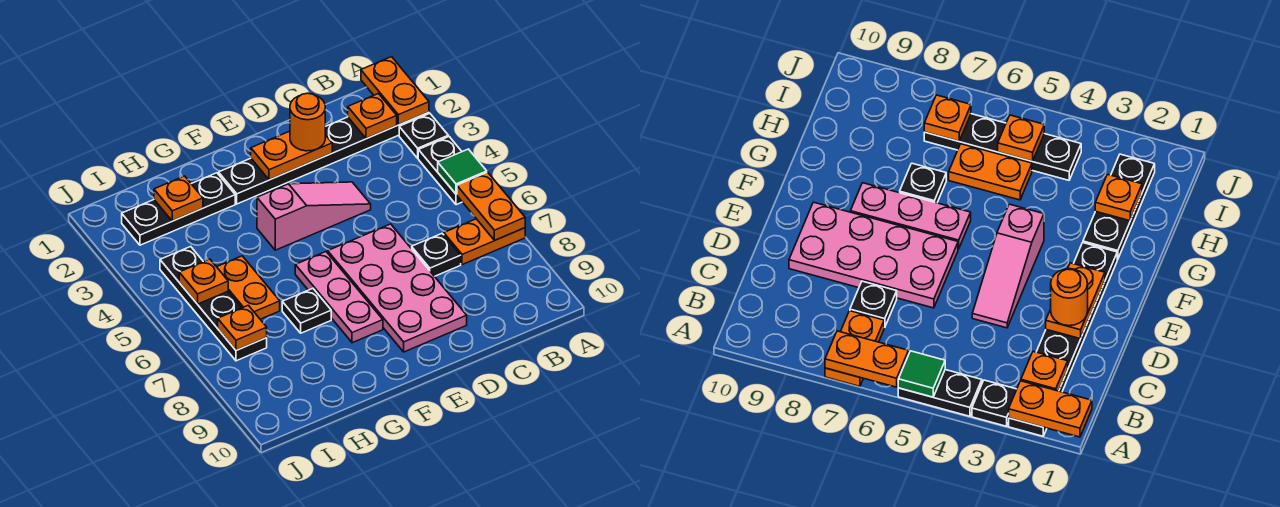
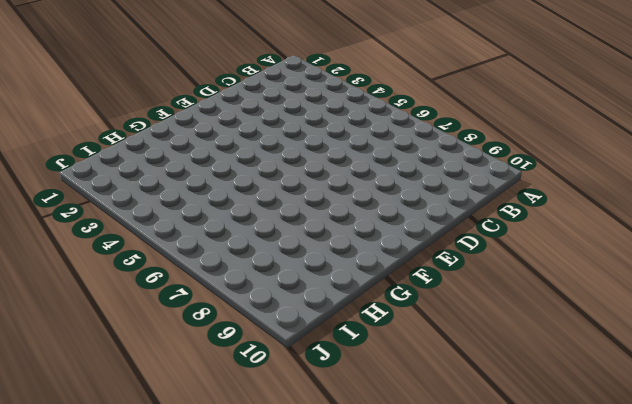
none -> black plate A2:F2 level 1
none -> black plate A3 level 1
none -> black plate A4:A5 level 1

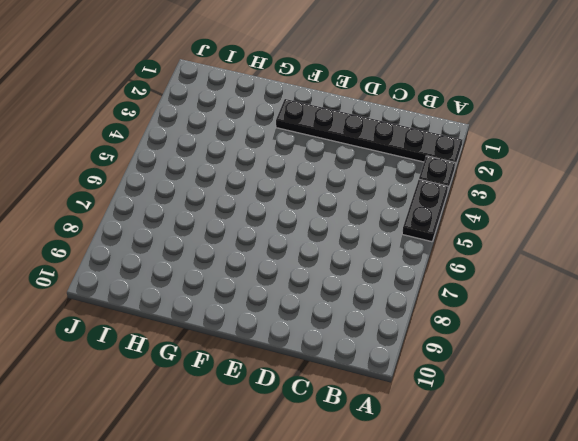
none -> orange plate A7:B7 level 1
none -> black plate C7 level 1
none -> pink slope D4:F4 level 1 top F

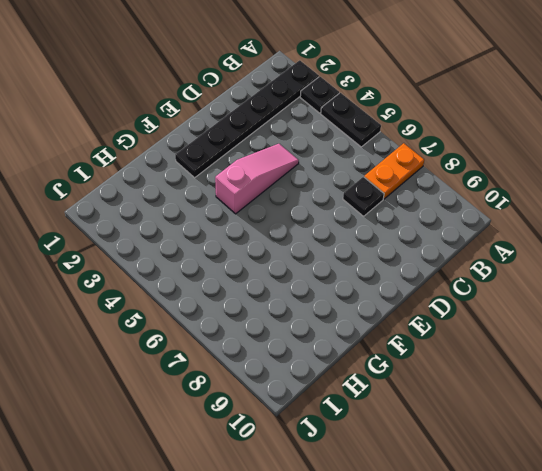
none -> pink plate D6:E9 level 1
none -> pink plate F6:F8 level 1
none -> black plate G2:I2 level 1

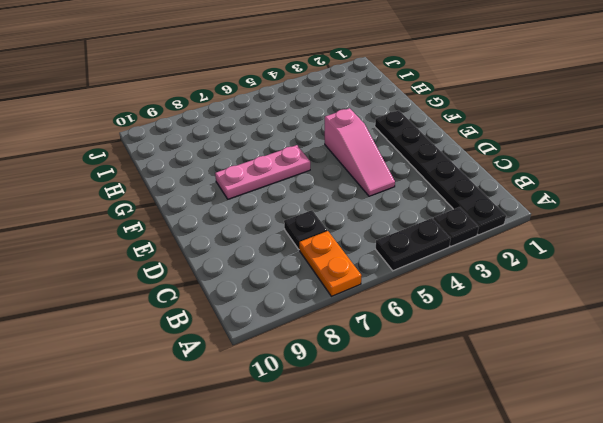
none -> pink plate D6:E9 level 1
none -> black plate G2:I2 level 1
none -> black plate G7 level 1

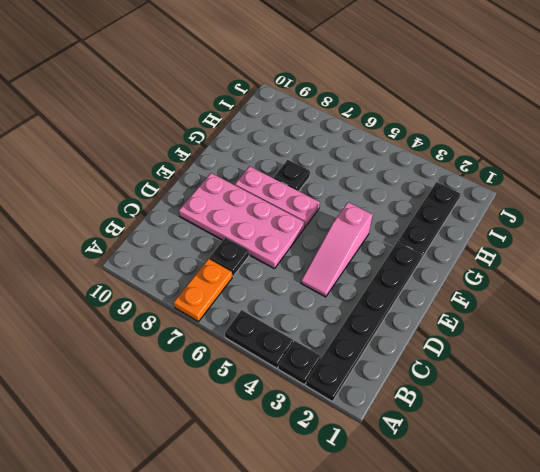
none -> orange plate H5:H6 level 1
none -> black plate I4:I7 level 1
none -> orange plate A1:A2 level 2

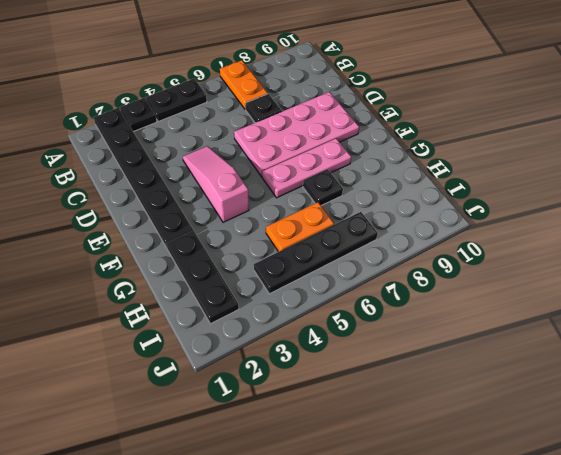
none -> orange plate A1:A2 level 2
none -> green tile A5 level 2
none -> orange plate A6:A7 level 2

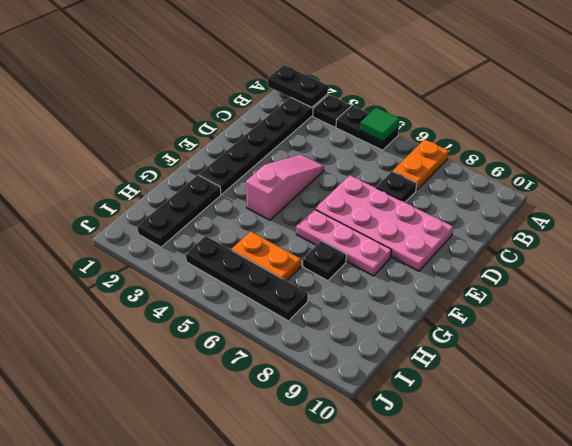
black plate A1:A2 level 2 -> orange plate A1:A2 level 2
none -> orange plate A6:A7 level 2
none -> orange plate B2 level 2
none -> orange plate D2:E2 level 2

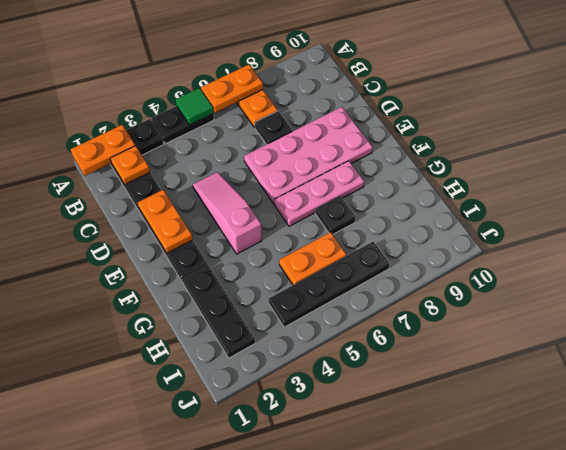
none -> orange plate H2 level 2
none -> orange plate I5 level 2
none -> orange plate I7 level 2

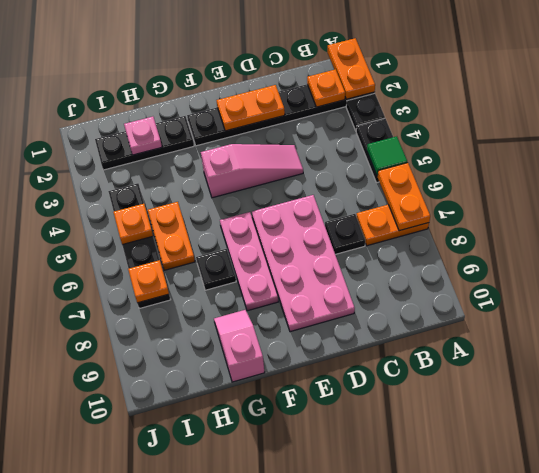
pink slope G9:G10 level 1 top 10 -> none
pink plate H2 level 2 -> orange plate H2 level 2
none -> orange round brick D2 level 3

